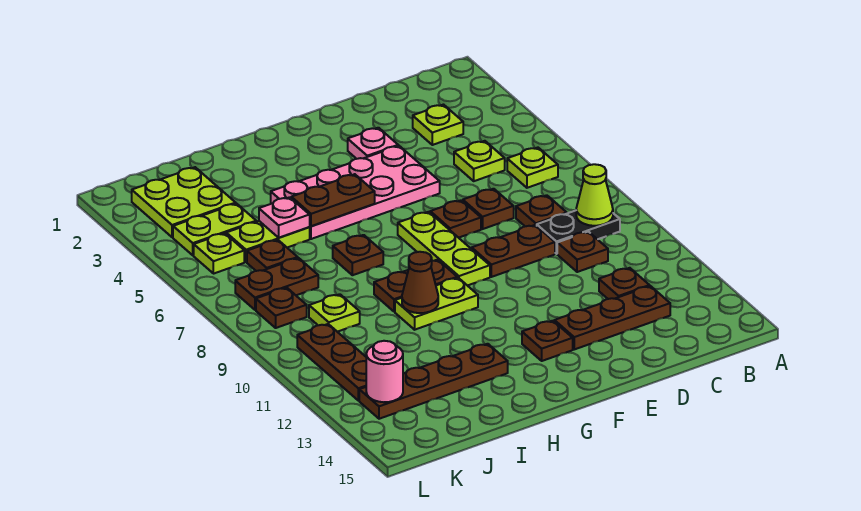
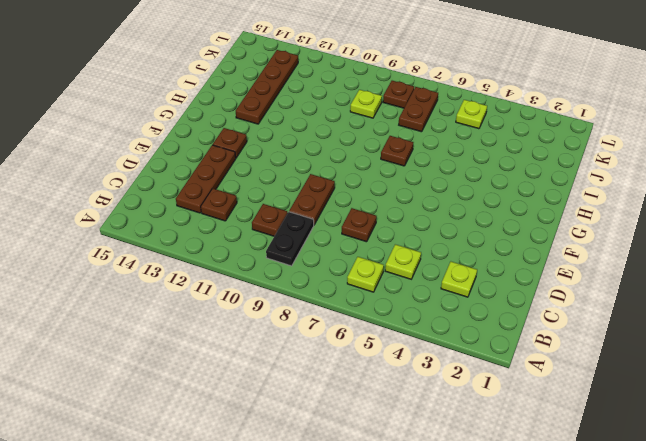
none -> brown plate C8 level 1
none -> pink plate E3 level 1
none -> pink plate E4:H5 level 1
none -> brown plate E7 level 1

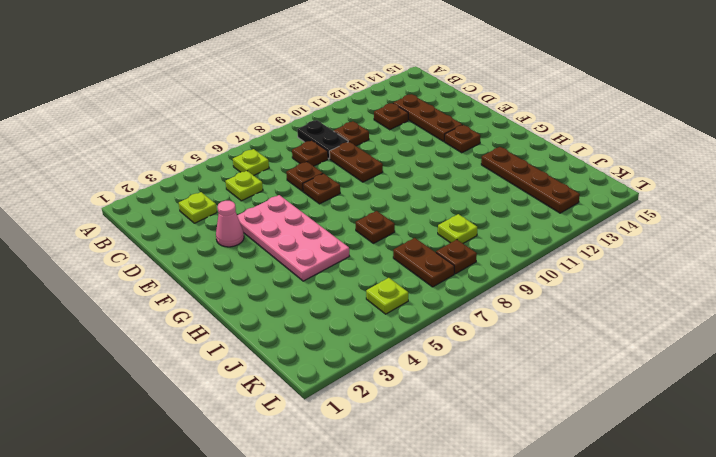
pink cone E3 level 1 -> pink plate E3 level 1
none -> lime plate F7:F9 level 1
none -> brown plate G9:H9 level 1
none -> lime plate G10:H10 level 1
none -> lime plate I5:J5 level 1

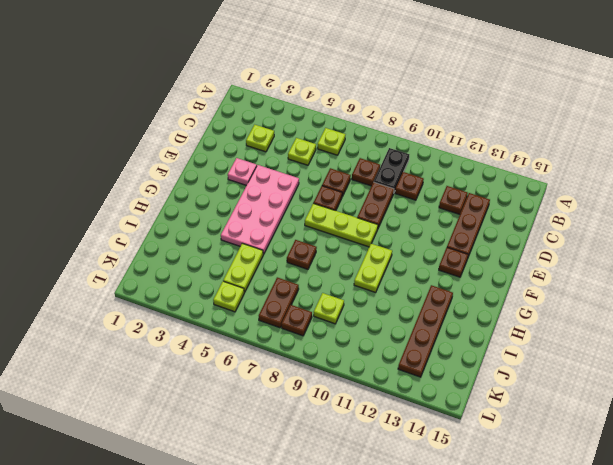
none -> brown plate G9:H9 level 1
none -> lime plate J2:K3 level 1
none -> lime plate J4:K4 level 1
none -> brown plate J6 level 1

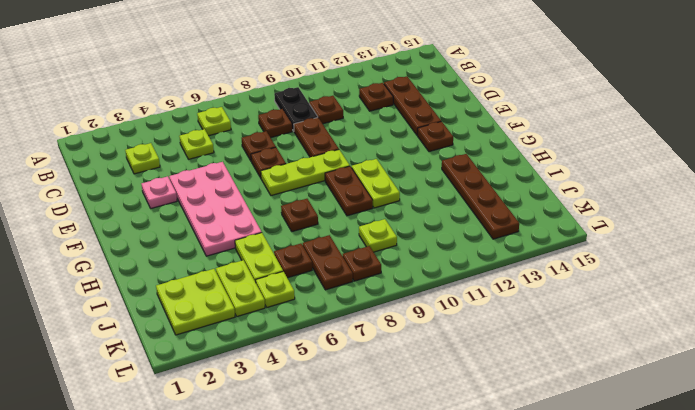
none -> brown plate K10:K12 level 1
none -> lime cone B9 level 2
none -> brown plate G5:H5 level 2
none -> brown cone H10 level 2

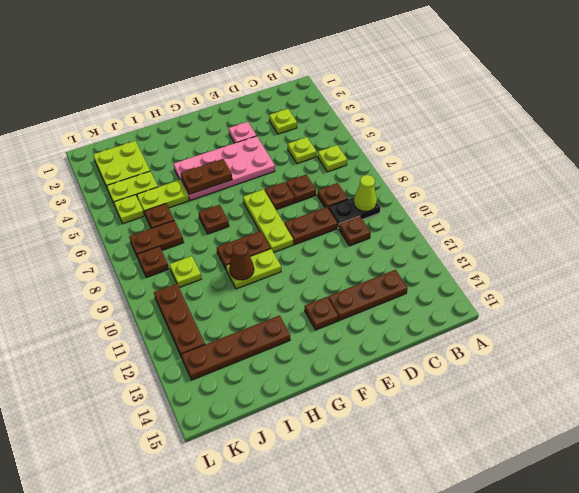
none -> brown plate C12 level 1
none -> pink plate I5 level 2
none -> pink round brick K13 level 2

